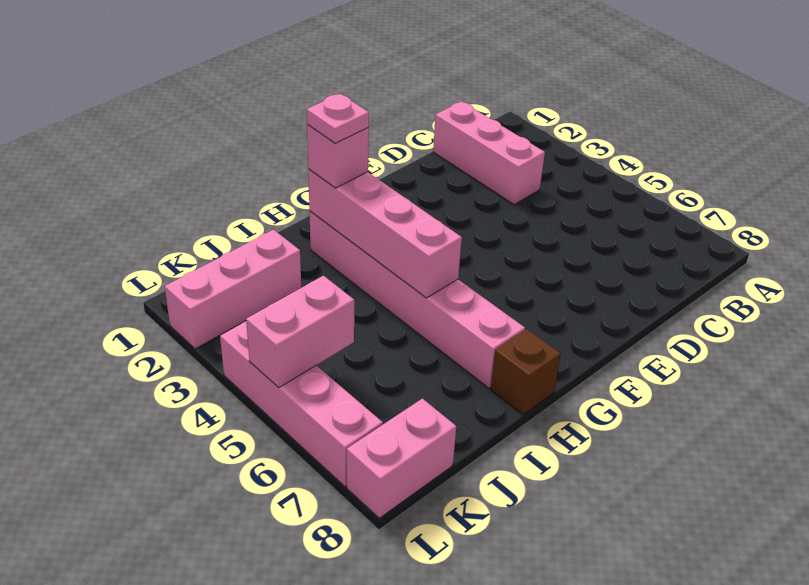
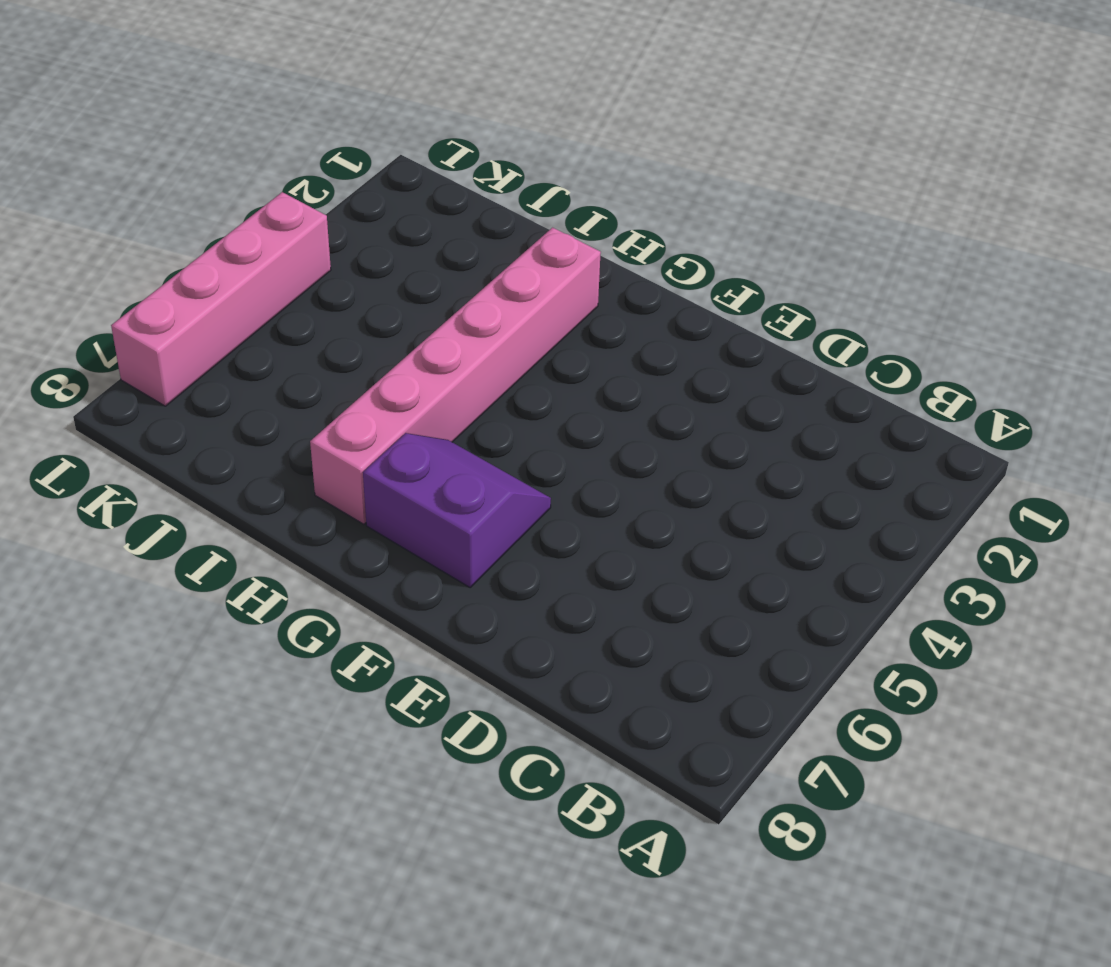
purple slope F6:G7 level 1 top 7 -> none
none -> pink brick C1:C3 level 1
none -> brown brick H8 level 1

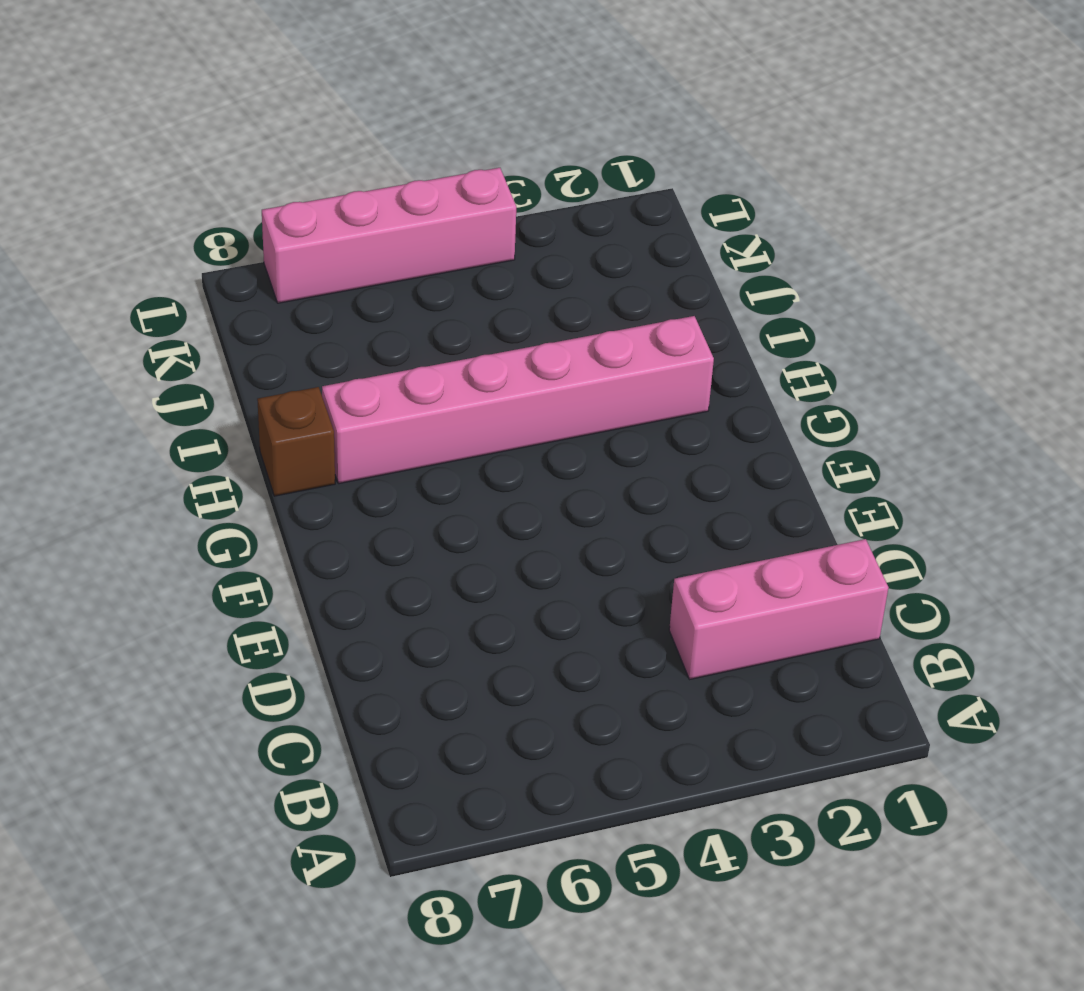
none -> pink brick J2:L2 level 1
none -> pink brick K8:L8 level 1

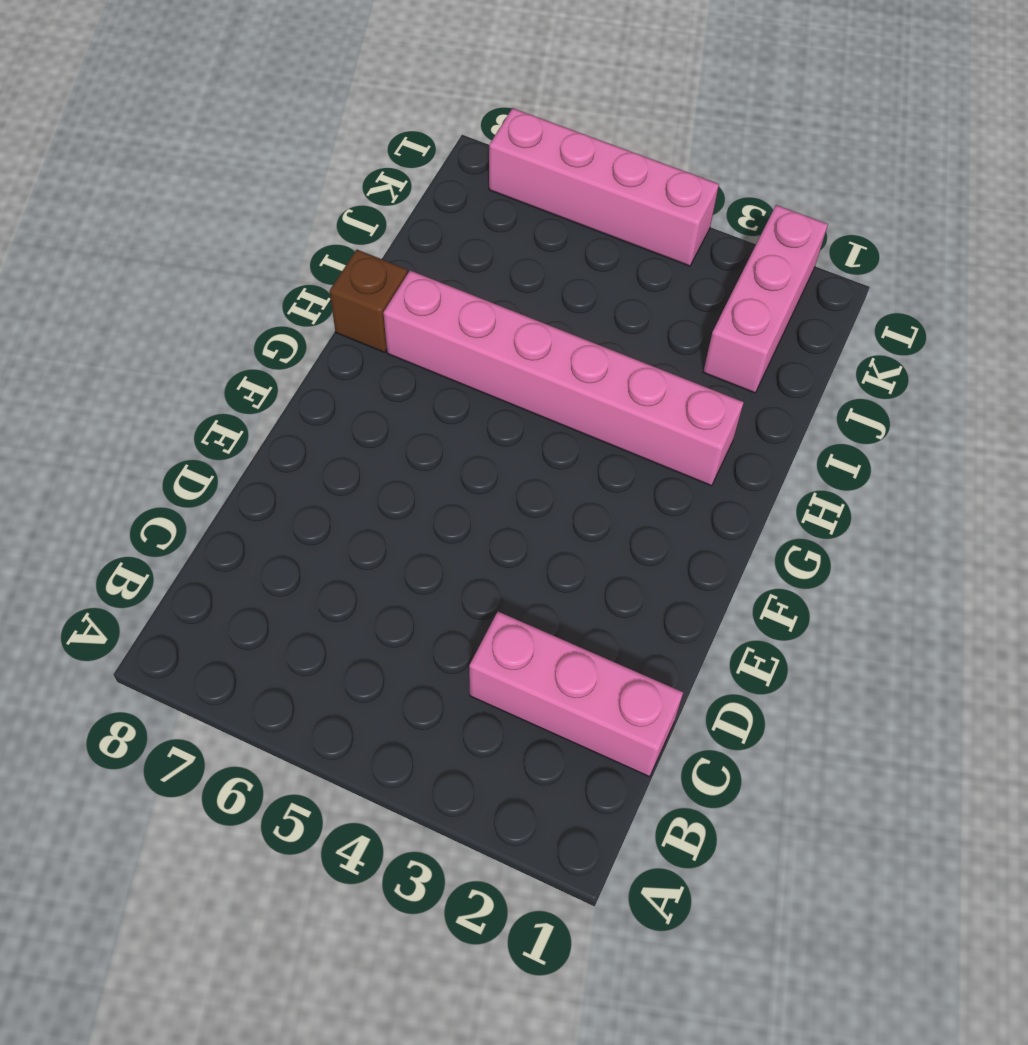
none -> pink brick K8:L8 level 1
none -> pink brick H2:H5 level 2

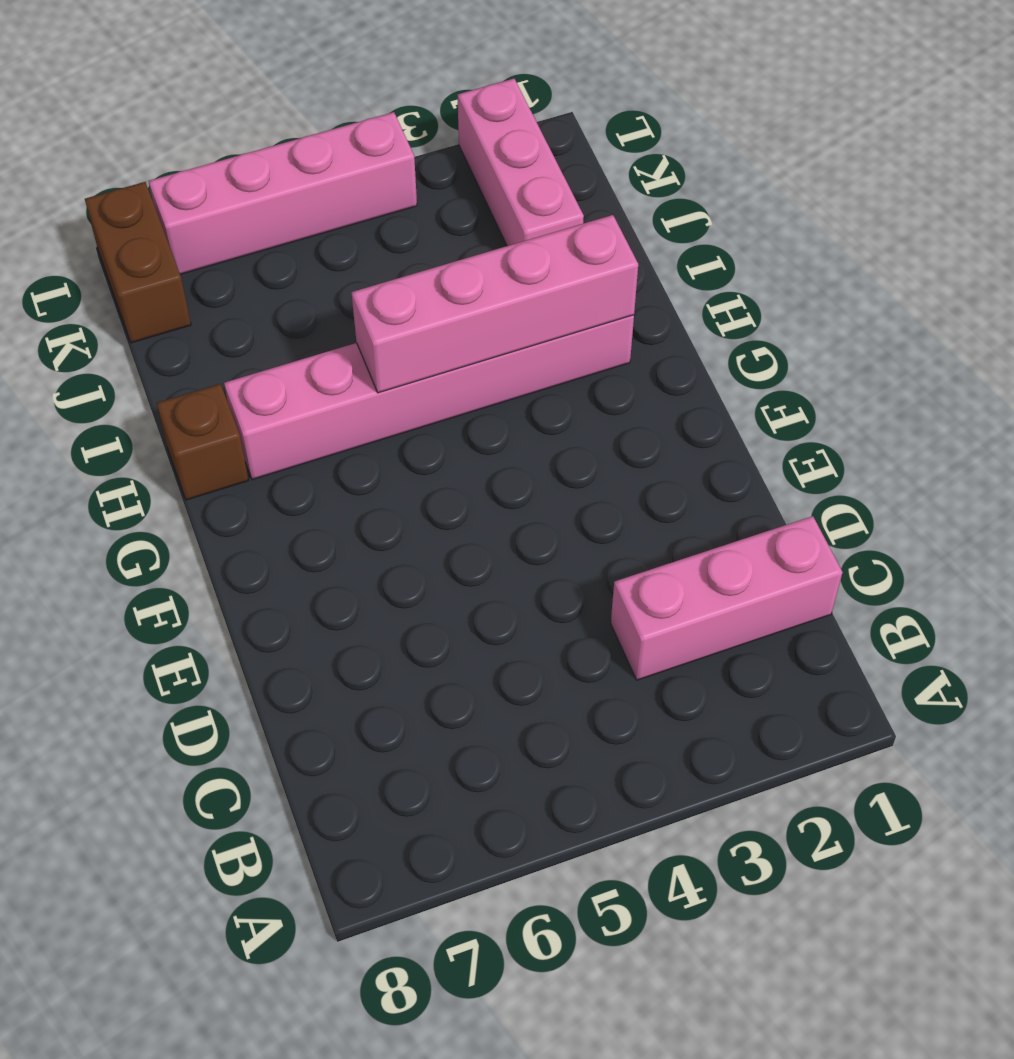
brown brick K8:L8 level 1 -> pink brick K8:L8 level 1
none -> pink brick K5:L5 level 2
none -> pink brick H2 level 3

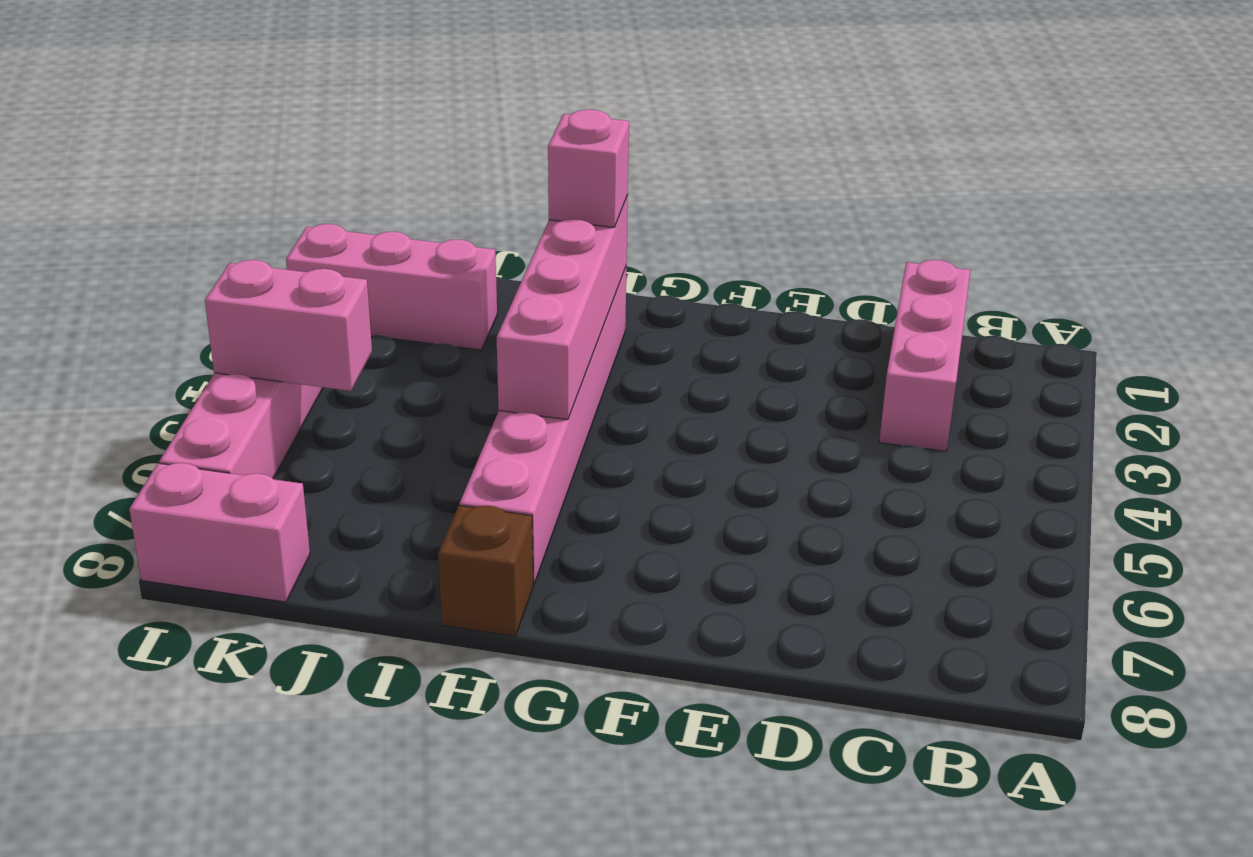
none -> pink plate H2 level 4

